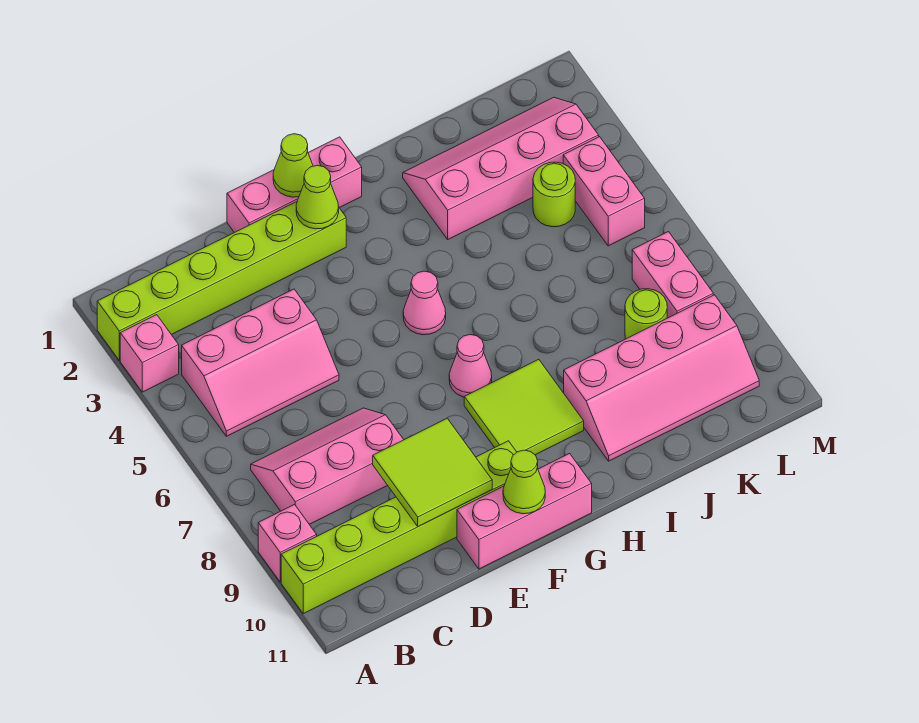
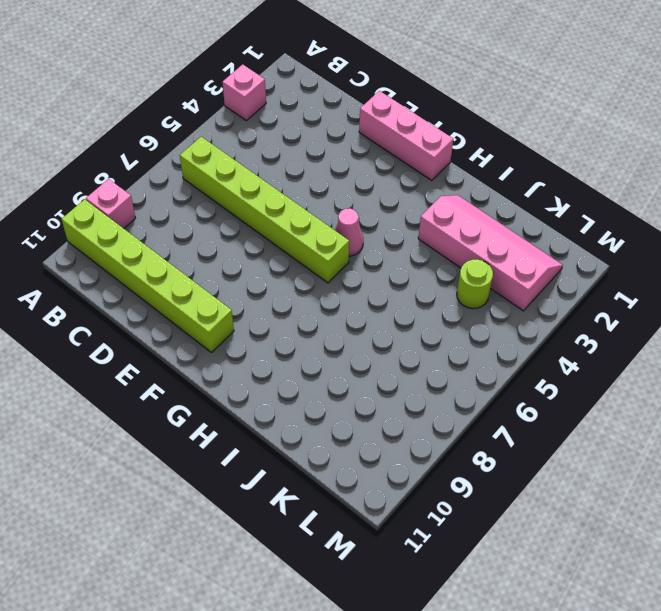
lime brick B6:G6 level 1 -> lime brick A2:F2 level 1
none -> pink slope B4:D5 level 1 top 4
none -> pink slope B7:D8 level 1 top 8
none -> pink brick E11:G11 level 1

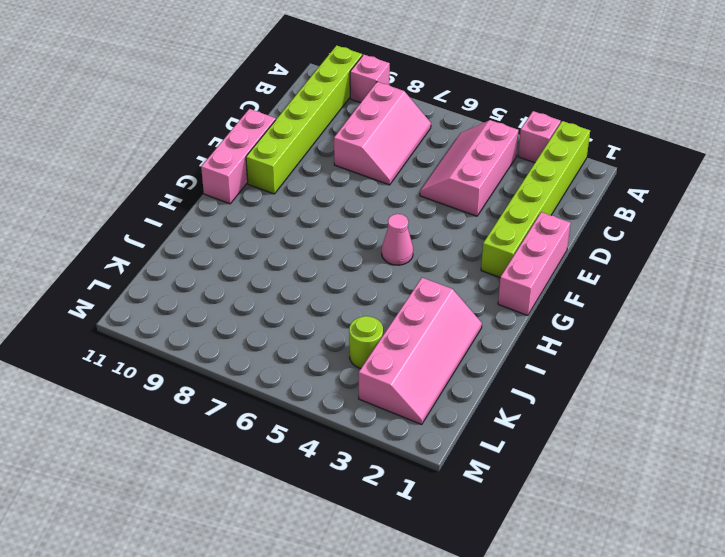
none -> pink cone G7 level 1
none -> lime tile G8:H9 level 1
none -> pink slope I9:L10 level 1 top 9

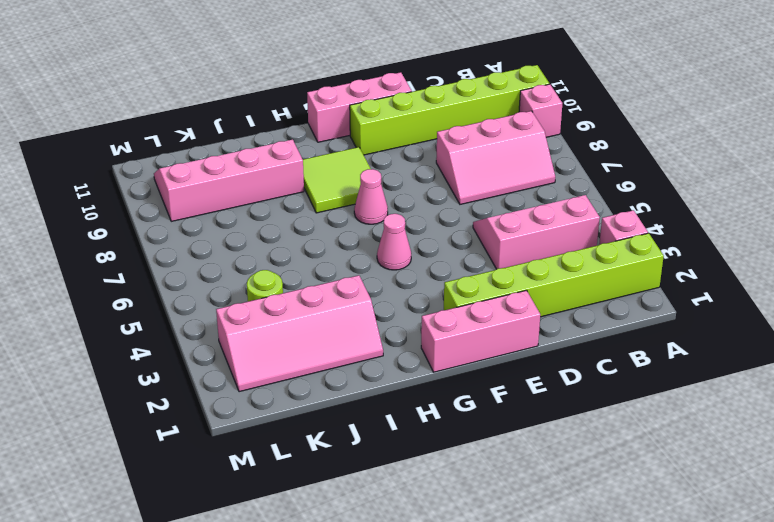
none -> lime round brick K8 level 1
none -> pink brick L4:L5 level 1
none -> pink brick L7:L8 level 1

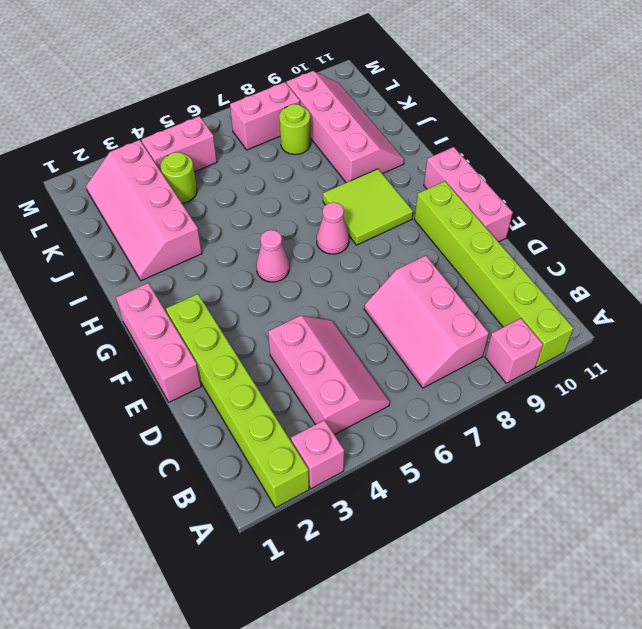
none -> lime tile D9:E10 level 2
none -> lime cone F1 level 2
none -> lime cone F2 level 2

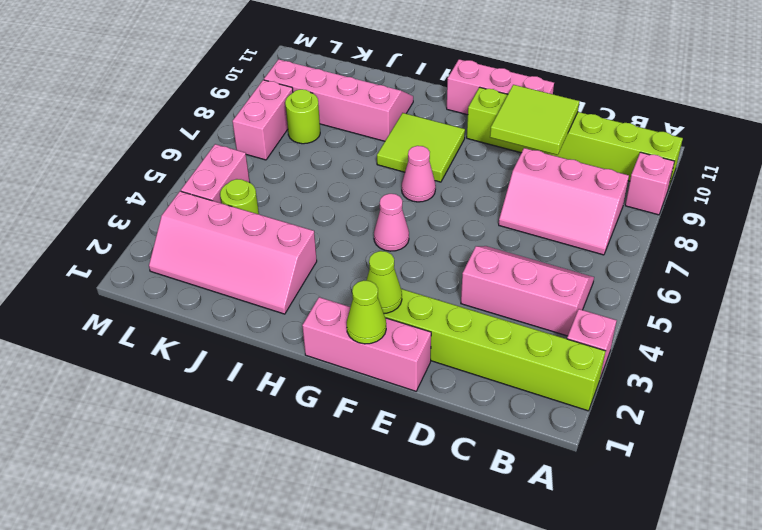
none -> lime cone F11 level 2

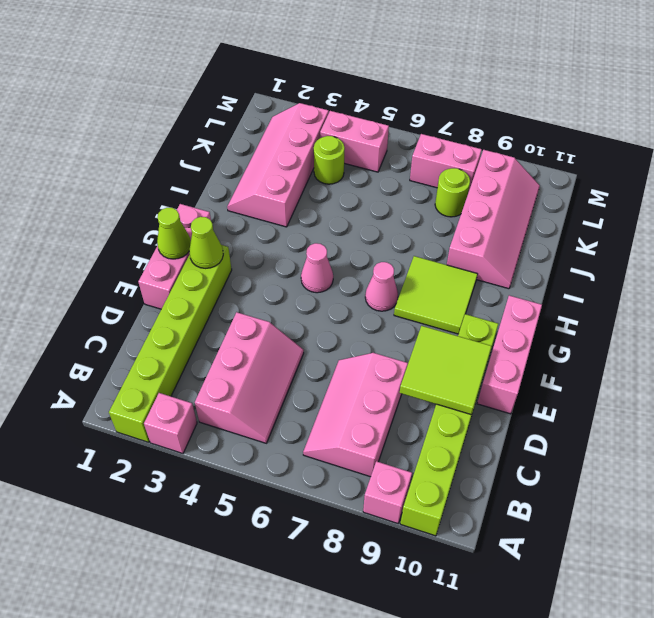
none -> lime cone F11 level 2

